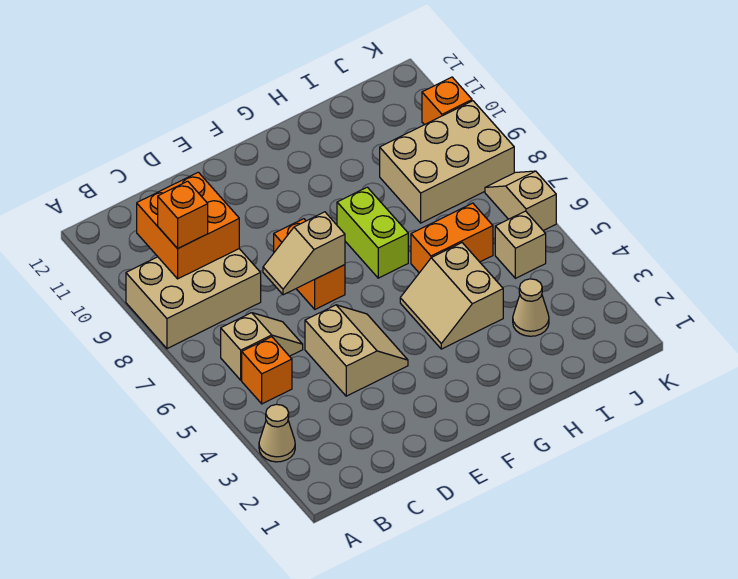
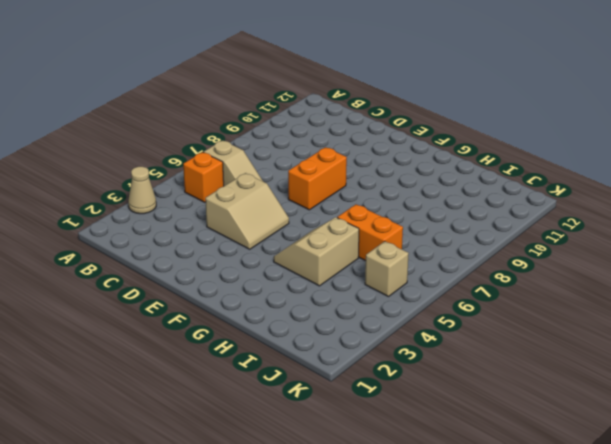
none -> tan brick A8:C9 level 1
none -> lime brick G7:G8 level 1
none -> tan cone I3 level 1

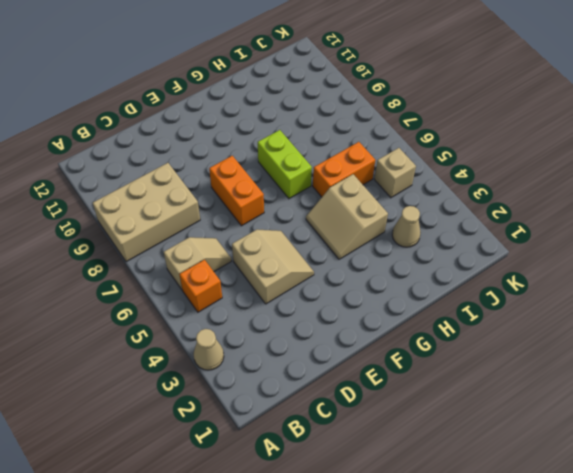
none -> tan brick I8:K9 level 1
none -> tan slope K6:K7 level 1 top 6
none -> orange brick K10 level 1

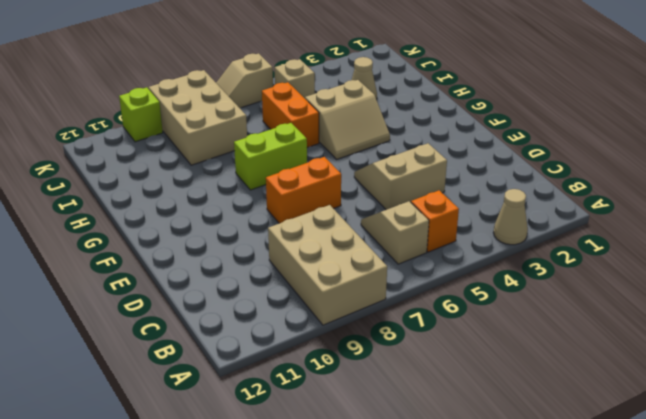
lime brick K10 level 1 -> orange brick K10 level 1
none -> orange brick B9:C10 level 2
none -> tan slope D7:E7 level 2 top E
none -> orange brick B9 level 3

